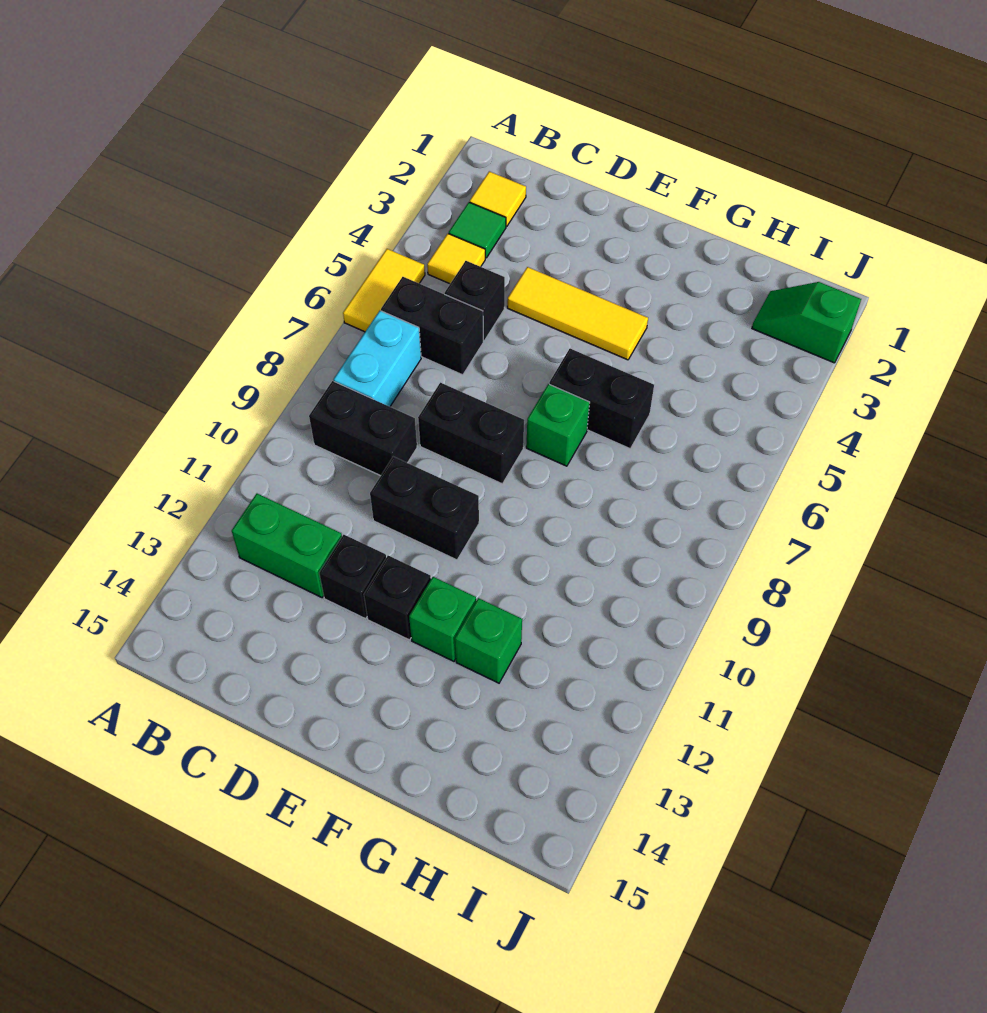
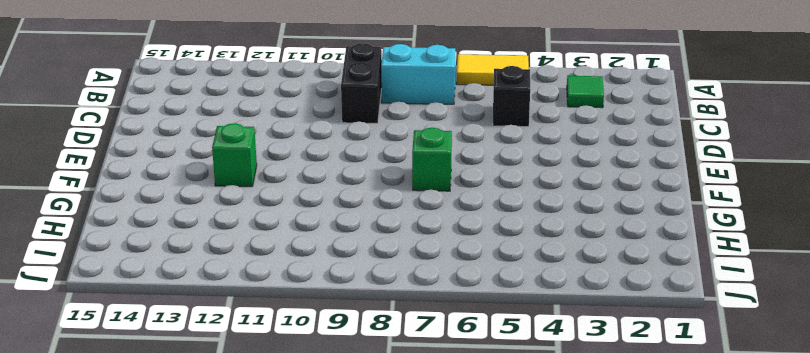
none -> yellow tile B2 level 1
none -> yellow tile B4 level 1
none -> black brick B6:C6 level 1

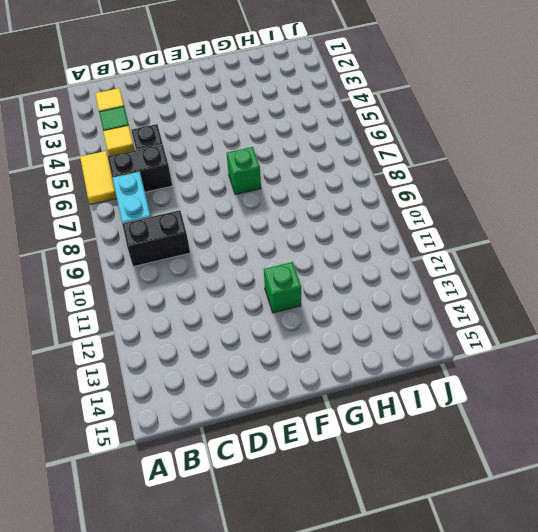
none -> green brick B12:C12 level 1
none -> yellow tile D4:F4 level 1
none -> black brick D8:E8 level 1

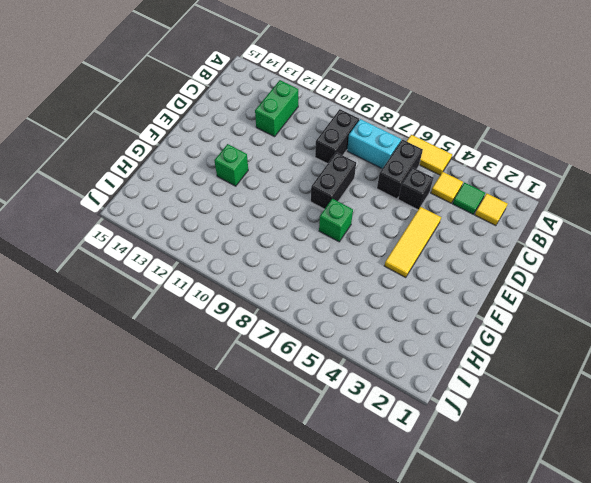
none -> black brick D10:E10 level 1
none -> black brick D12 level 1
none -> black brick E12 level 1

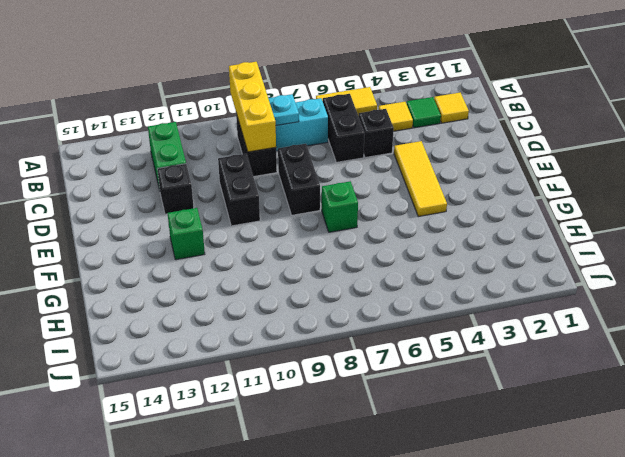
yellow brick A9:C9 level 2 -> none
cyan plate B8 level 2 -> none
none -> black brick E12 level 1
none -> black brick F6:G6 level 1
none -> green brick G12 level 1

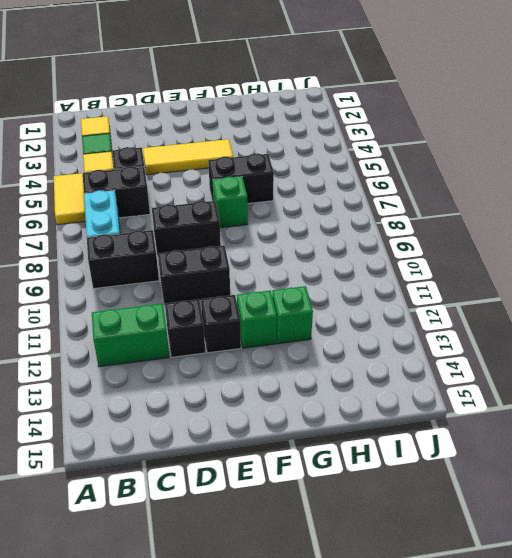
none -> green slope I2:J2 level 1 top J

